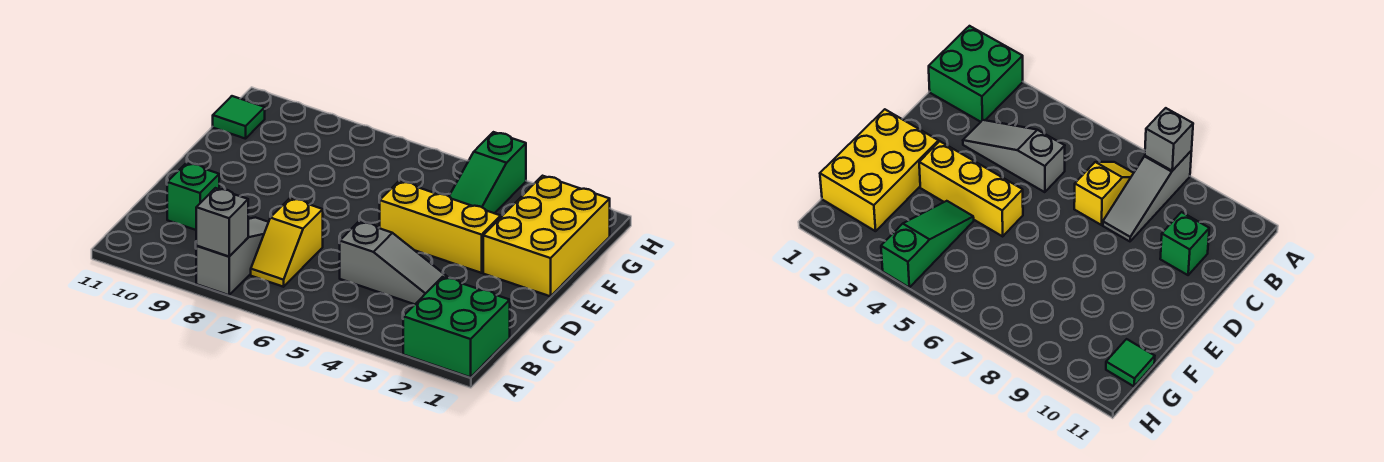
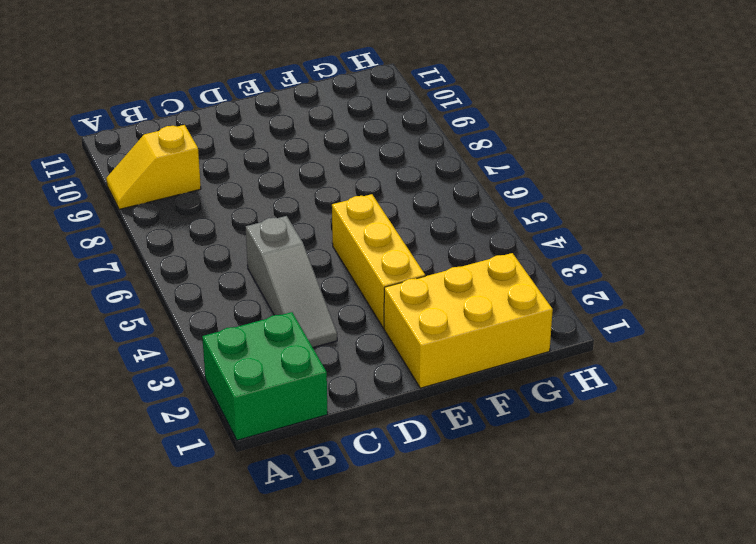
yellow slope A9:B9 level 1 top B -> yellow slope B7:C7 level 1 top C
none -> grey slope A8:C8 level 1 top A
none -> green brick C10 level 1

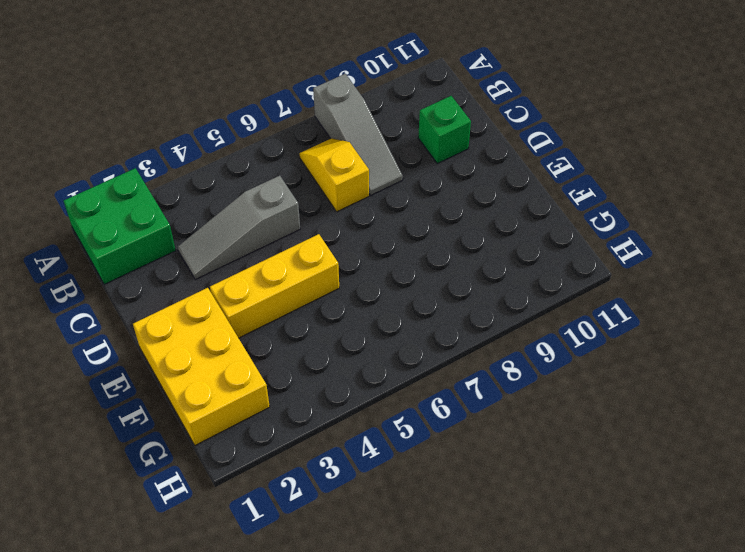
none -> green slope F4:H4 level 1 top H
none -> green tile G11 level 1

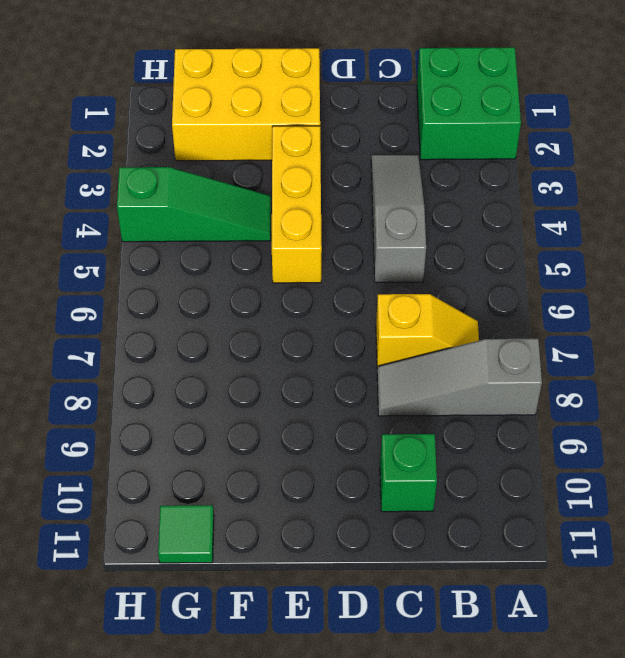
none -> grey brick A8 level 2

